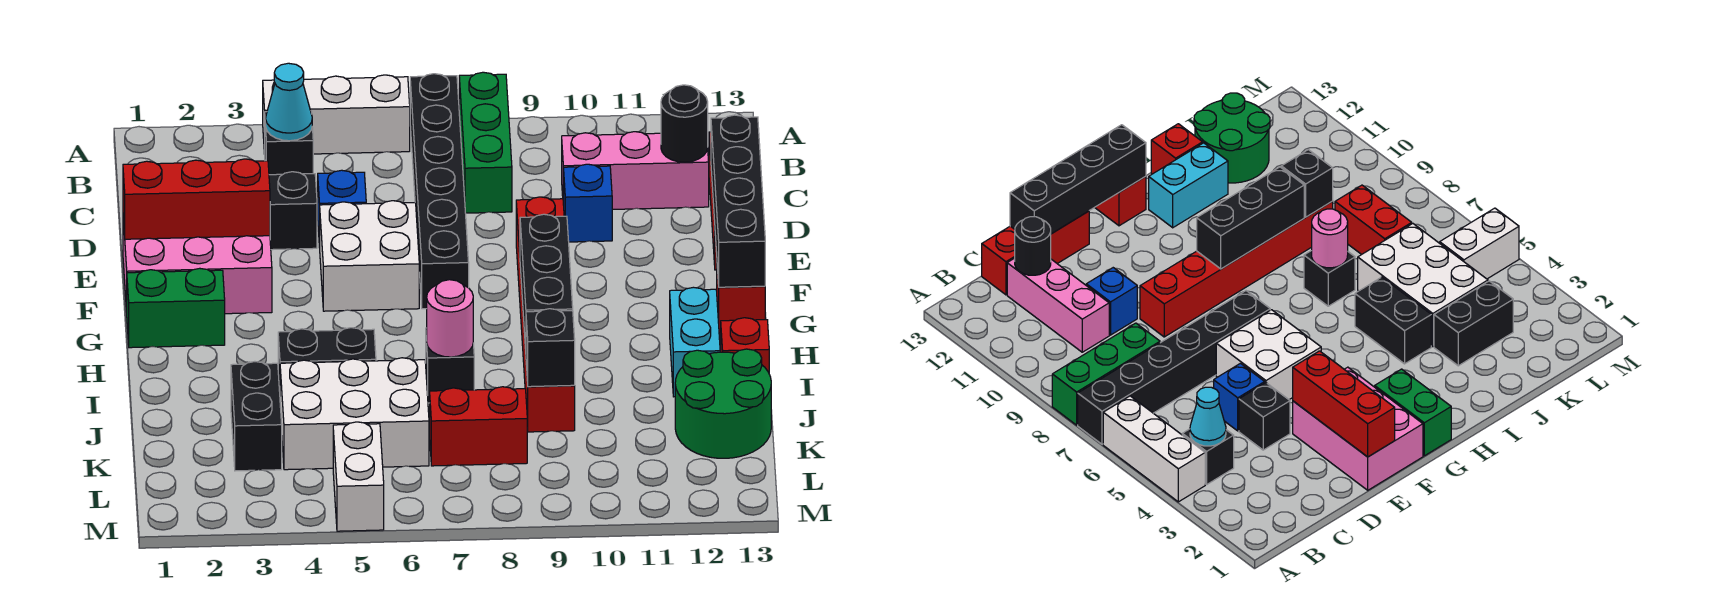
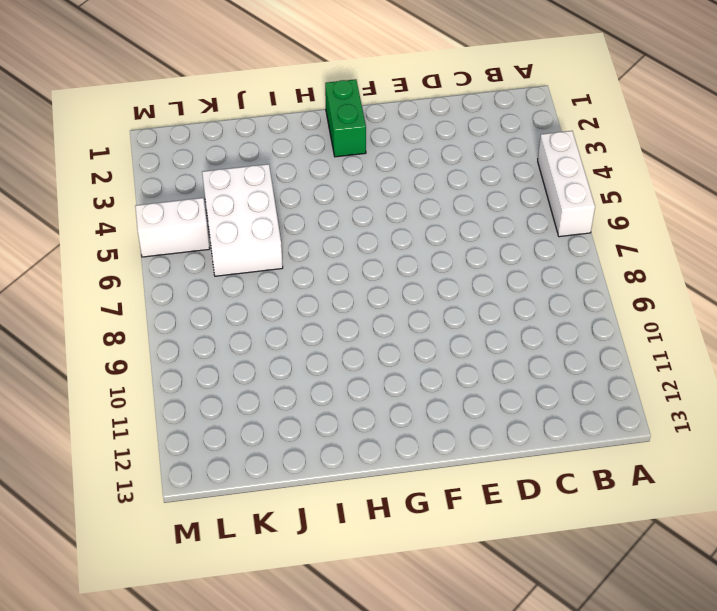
none -> black brick A7:F7 level 1
none -> green brick A8:C8 level 1
none -> black brick B4 level 1
none -> pink brick C10:C12 level 1

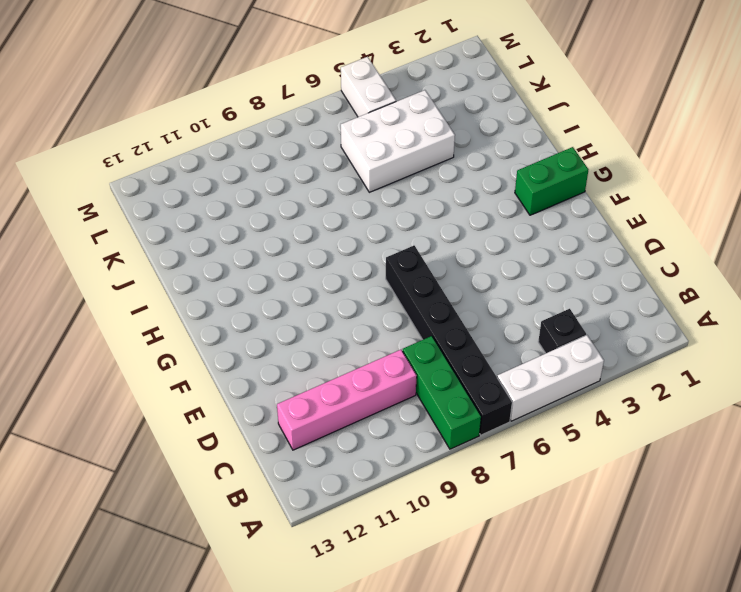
pink brick C9:C12 level 1 -> pink brick C10:C12 level 1
none -> red brick C13:E13 level 1
none -> black brick D4 level 1
none -> blue brick D5 level 1
none -> blue brick D10 level 1

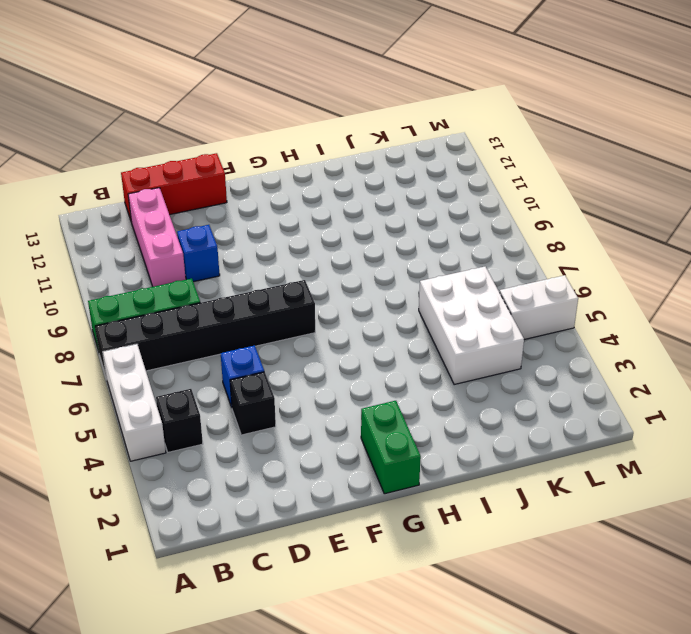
none -> pink brick E1:F3 level 1
none -> white brick E5:F6 level 1
none -> red brick E9:J9 level 1
none -> red brick G13 level 1

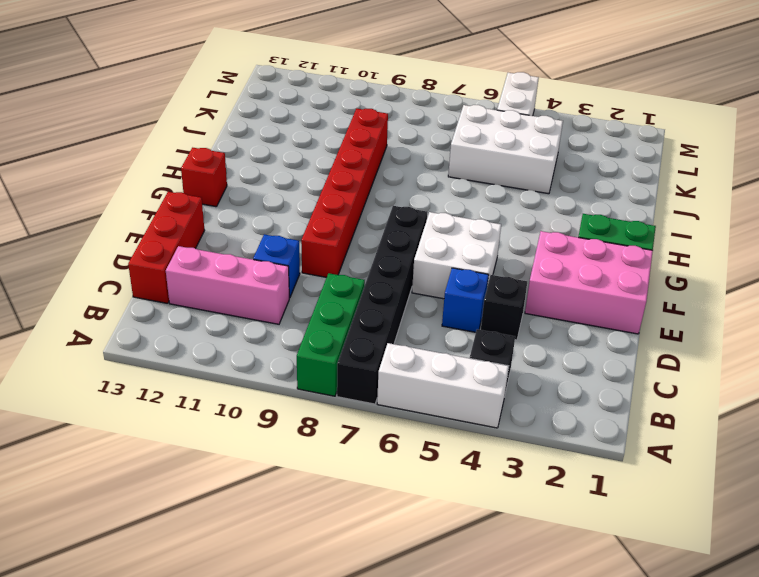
none -> cyan brick H12:I12 level 1
none -> black brick I4:I5 level 1
none -> black brick I7 level 1
none -> red brick I13 level 1

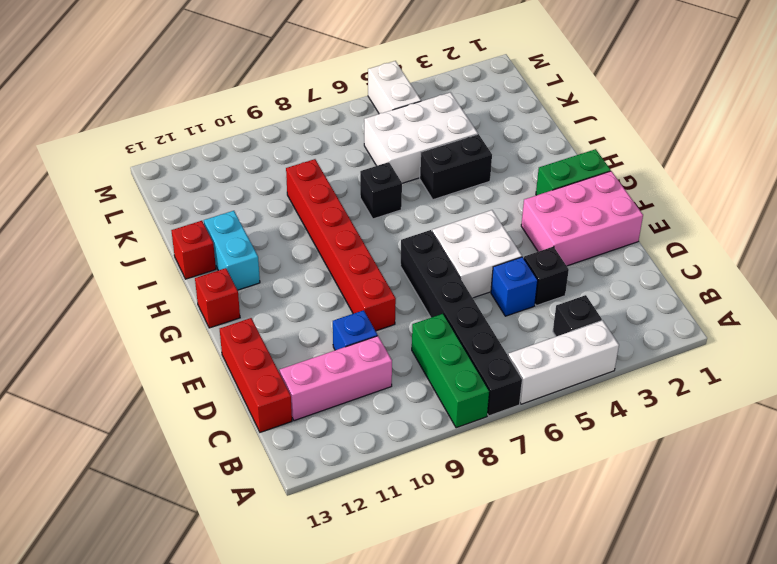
none -> black brick J3:K3 level 1
none -> green round brick J12:K13 level 1
none -> red brick K7:K8 level 1
none -> cyan cone B4 level 2

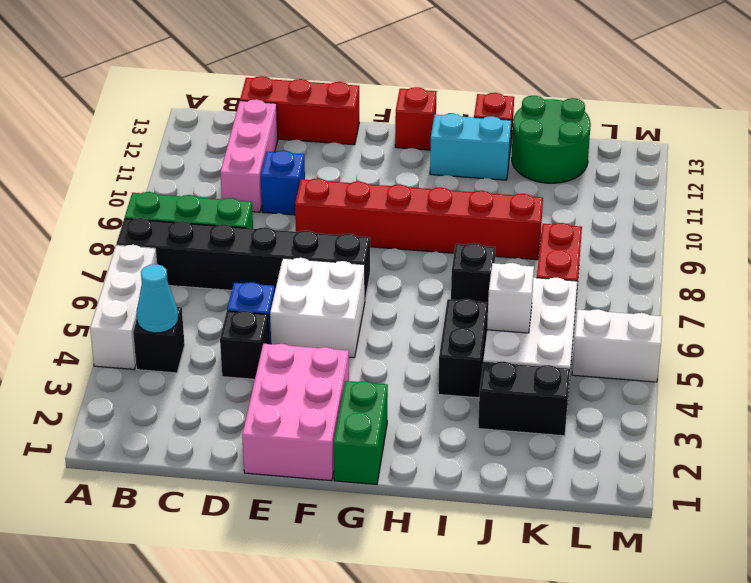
white brick J5 level 2 -> none
none -> black round brick C12 level 2
none -> black brick D13:G13 level 2
none -> red brick E1:E3 level 2
none -> black brick G9:I9 level 2

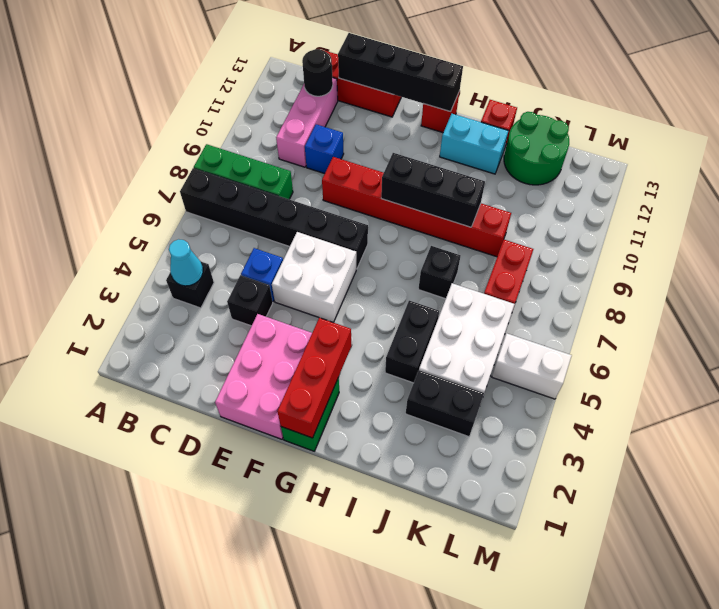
red brick G1:G3 level 2 -> red brick E1:E3 level 2
none -> white brick A4:A6 level 1
none -> pink round brick I7 level 2
none -> black brick J9 level 2

